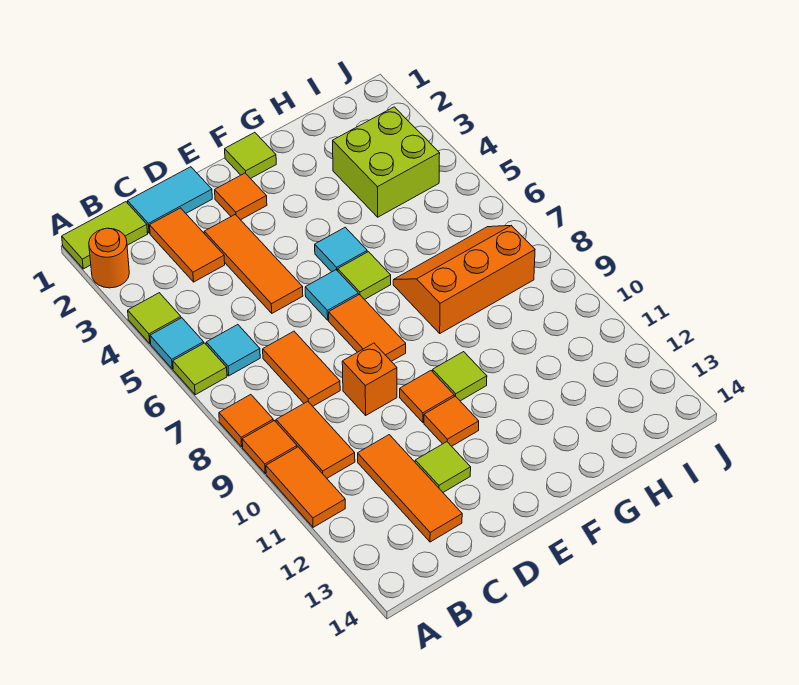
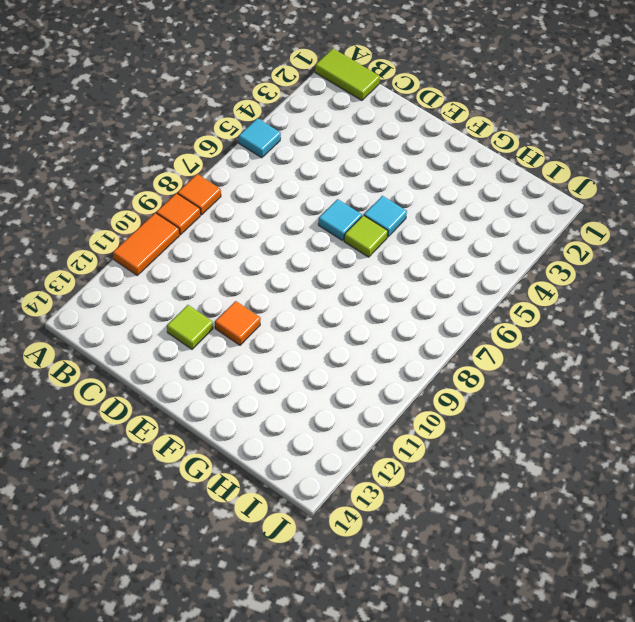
none -> orange round brick A2 level 1
none -> lime tile A4 level 1
none -> lime tile A6 level 1

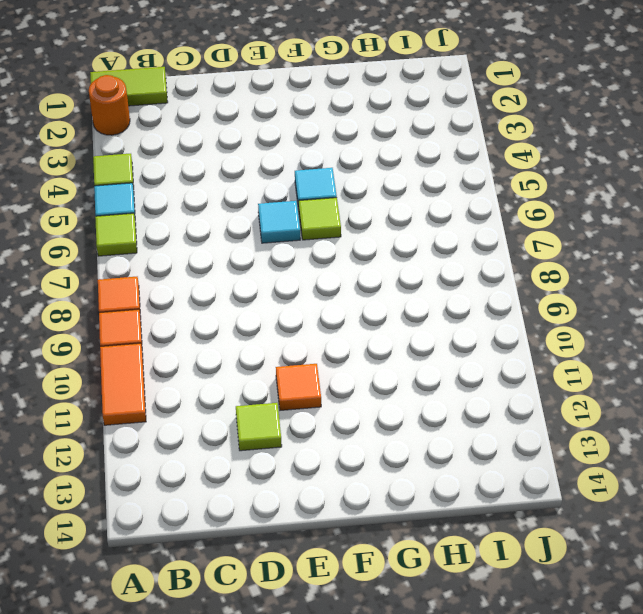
none -> cyan tile B6 level 1
none -> orange tile B9:B10 level 1
none -> cyan tile C1:D1 level 1

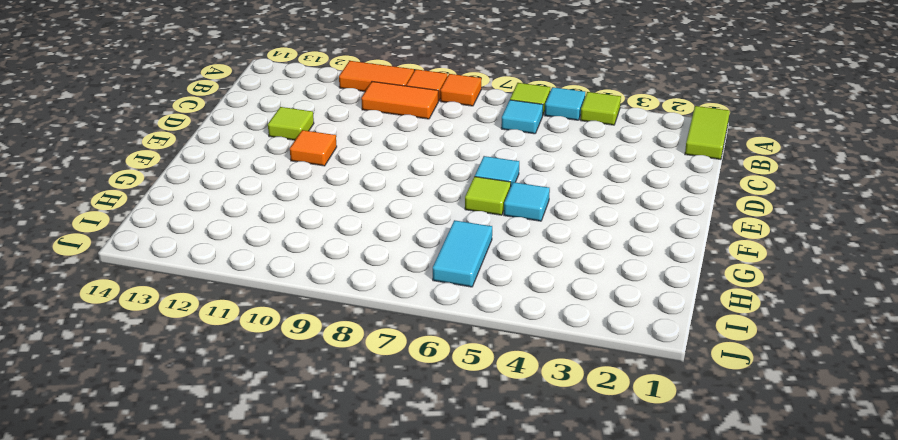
cyan tile H6:I6 level 1 -> cyan tile C1:D1 level 1
none -> orange round brick A2 level 1
none -> orange tile C2:C3 level 1
none -> orange tile C7:C8 level 1

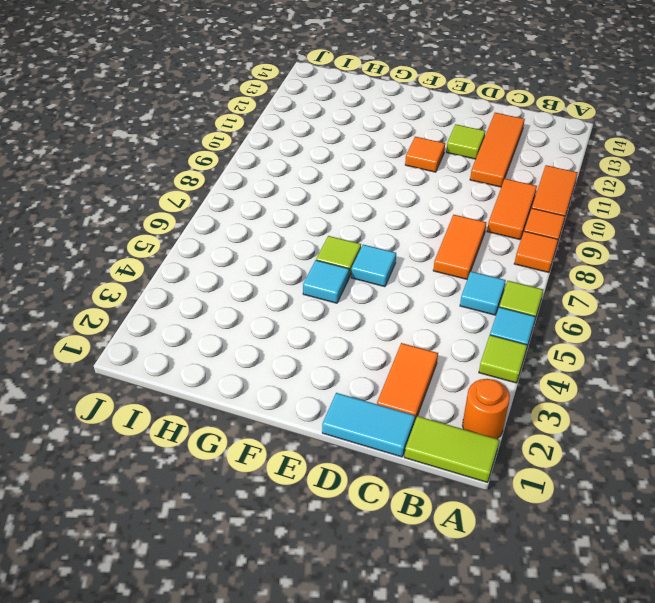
none -> orange tile D3:D5 level 1
none -> orange brick D9 level 1
none -> orange tile E2 level 1

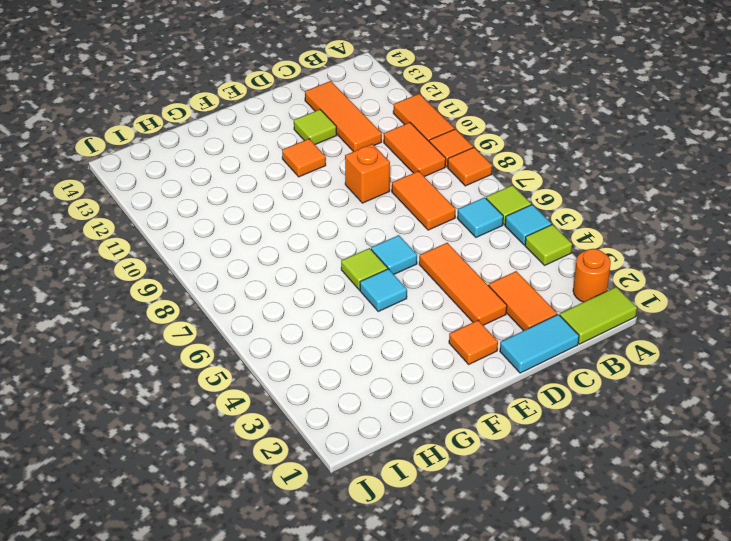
none -> orange tile E7:E8 level 1
none -> orange tile E10 level 1
none -> lime tile F1 level 1

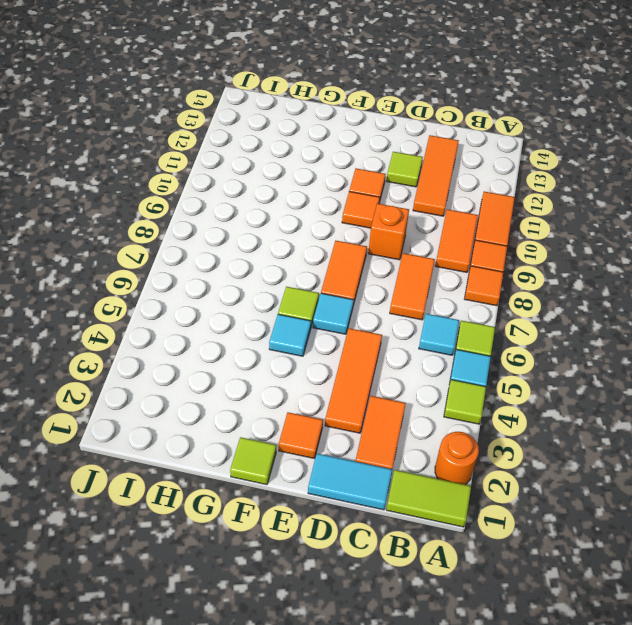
none -> lime tile F10 level 1
none -> orange slope G7:I8 level 1 top 8
none -> lime brick H3:I4 level 1

